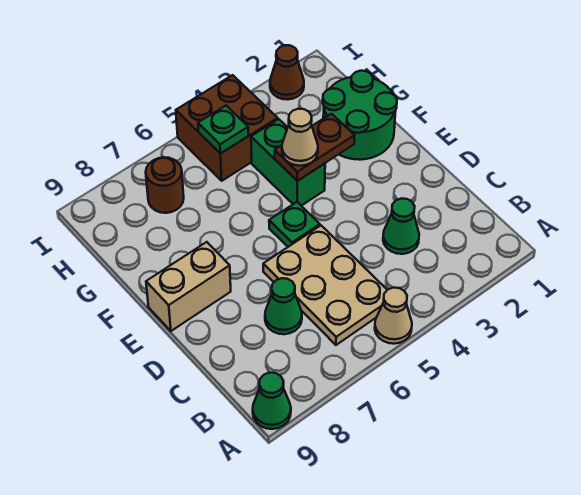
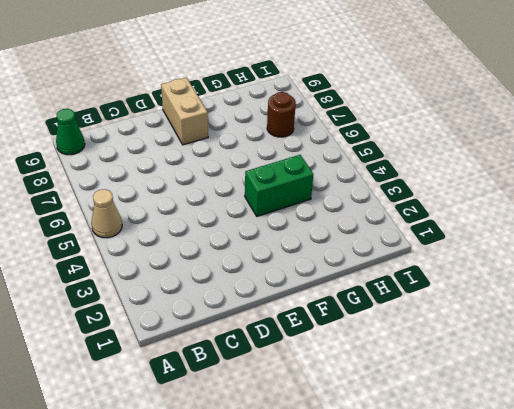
none -> tan plate B5:D6 level 1
none -> green cone C3 level 1
none -> green cone C7 level 1

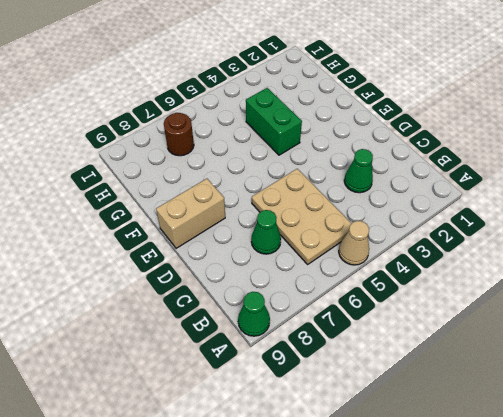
none -> green plate E5 level 1
none -> green round brick F1:G2 level 1
none -> brown brick H4:I5 level 1

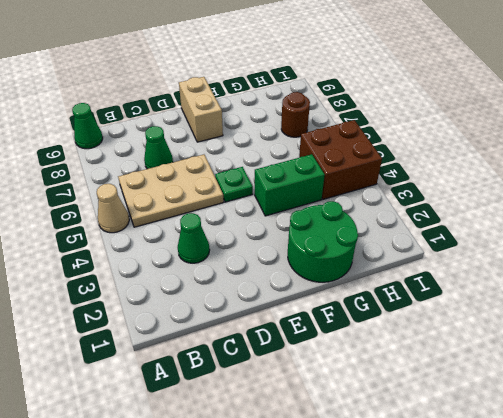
none -> brown cone I2 level 1
none -> brown plate F3:F4 level 2
none -> green plate H5 level 2

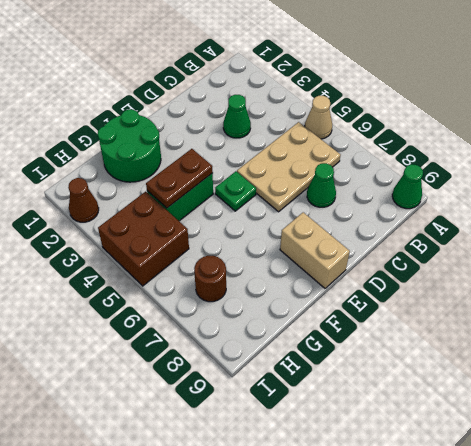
brown plate F4:G4 level 2 -> brown plate F3:F4 level 2
none -> green plate H5 level 2
none -> tan cone F4 level 3

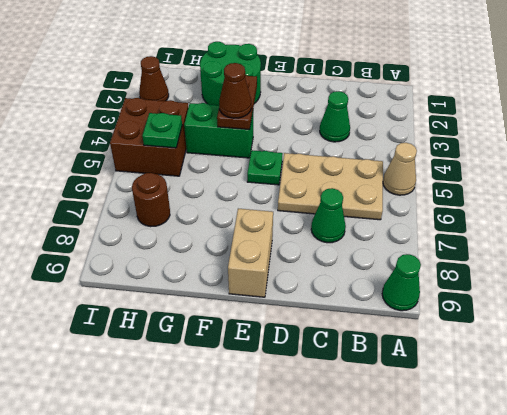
brown cone F4 level 3 -> tan cone F4 level 3

